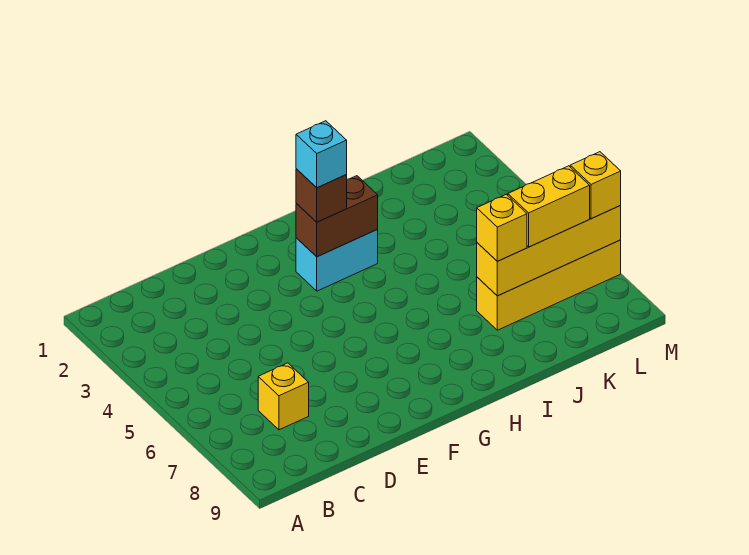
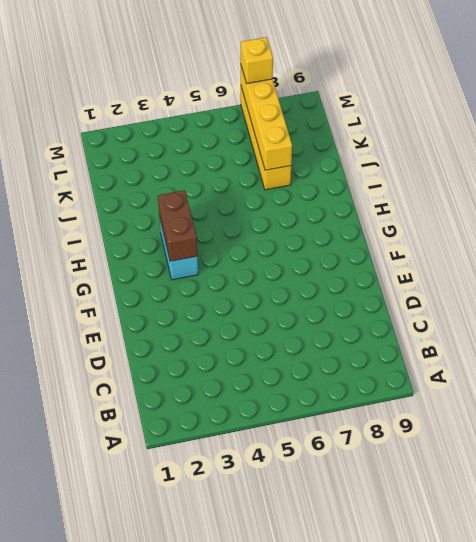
none -> yellow brick C7 level 1
none -> brown brick G3 level 3

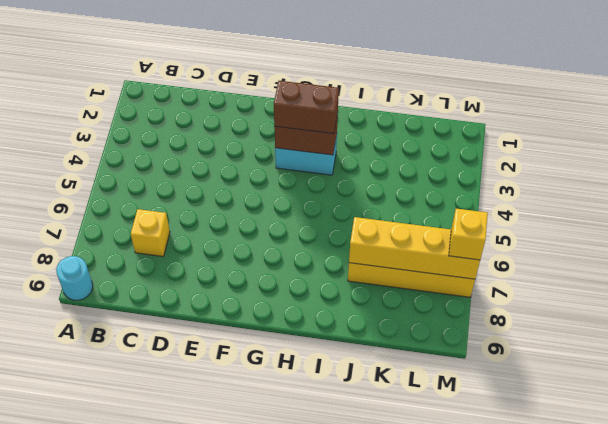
cyan round brick A9 level 1 -> none
brown brick G3:H3 level 3 -> brown brick G3 level 3
none -> yellow brick J7 level 3
none -> yellow brick K7:L7 level 3

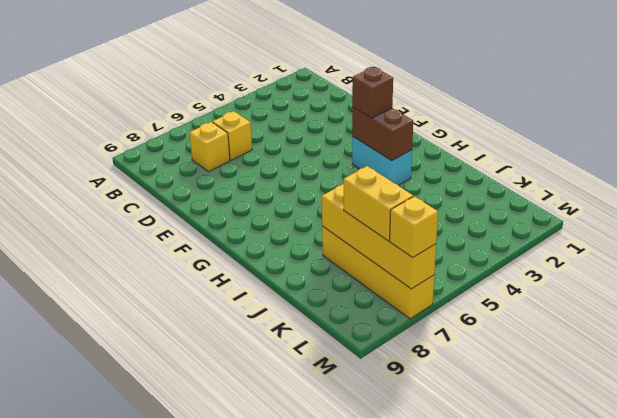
yellow brick C6 level 1 -> yellow brick J7 level 3
none -> cyan brick G3 level 4

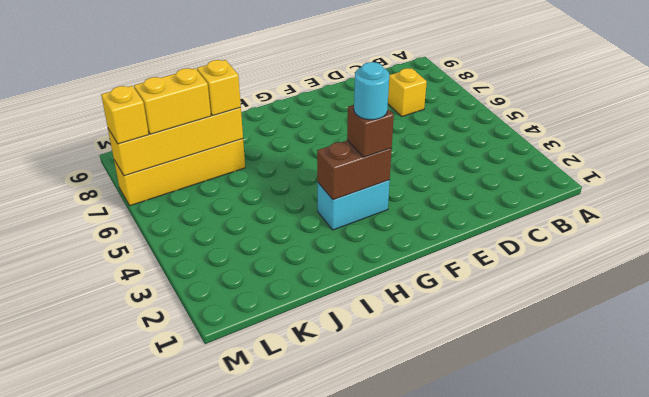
cyan round brick G3 level 4 -> cyan brick G3 level 4

